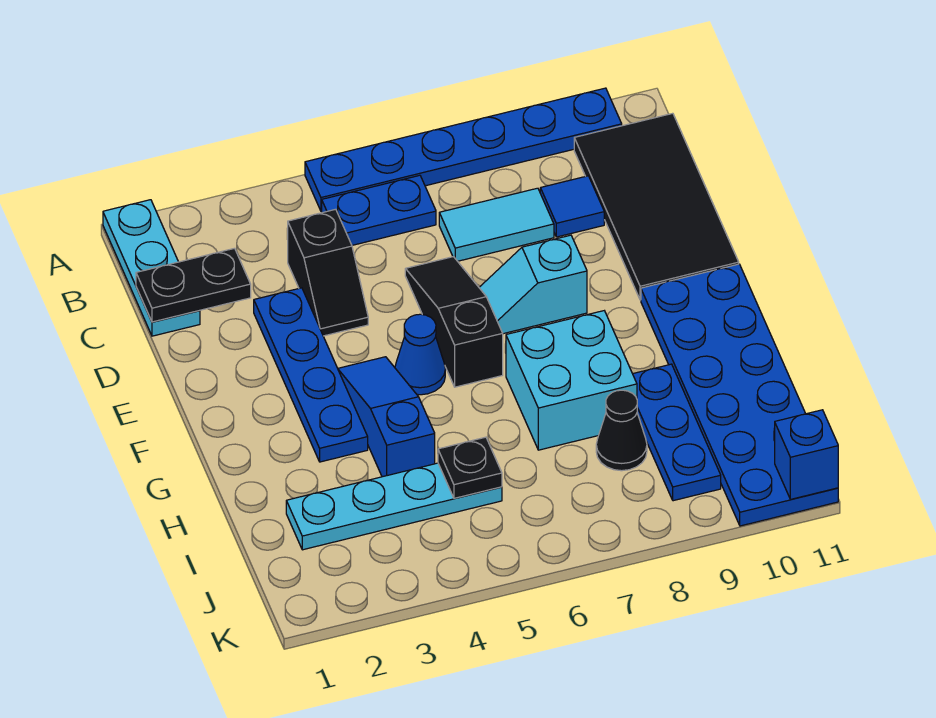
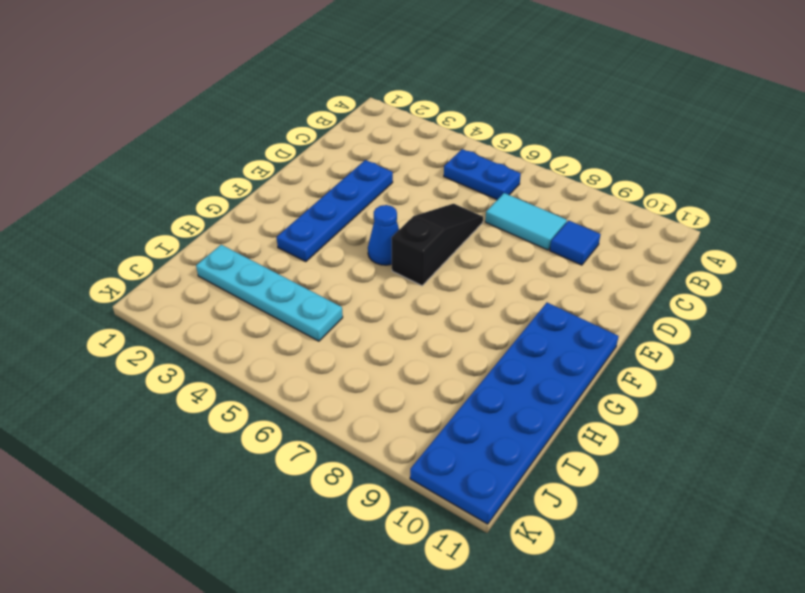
none -> cyan plate A1:C1 level 1
none -> blue plate A5:A10 level 1
none -> black tile B10:E11 level 1

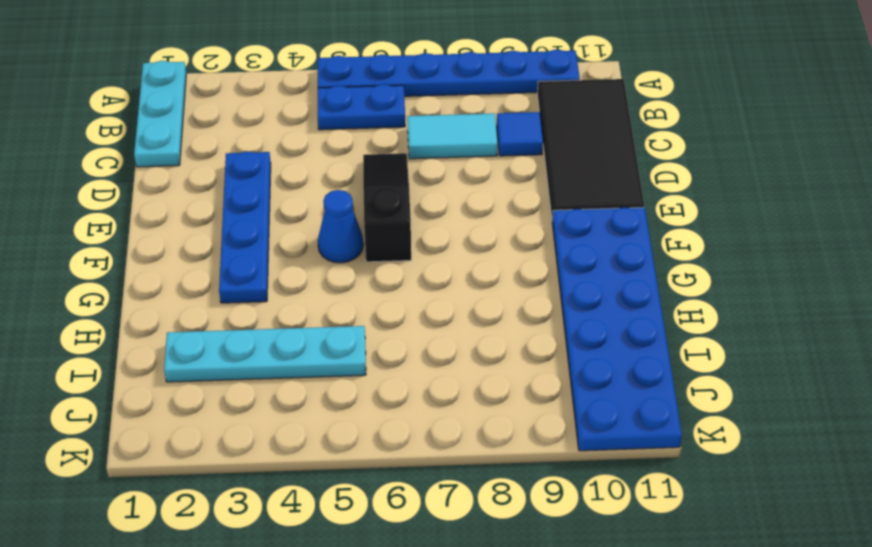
none -> black slope C4:D4 level 1 top C
none -> cyan slope E7:E8 level 1 top 8
none -> blue slope F4:H4 level 1 top H

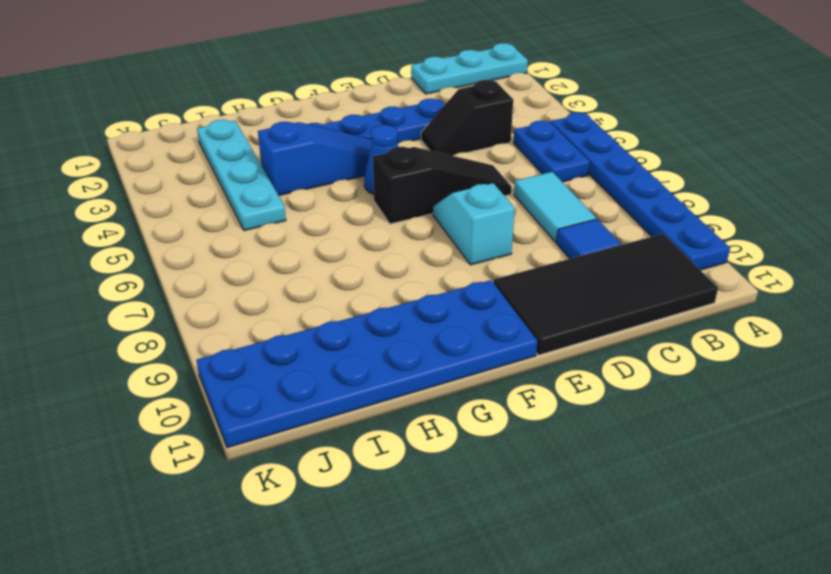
none -> cyan brick G7:H8 level 1
none -> blue plate H9:J9 level 1
none -> black cone I8 level 1

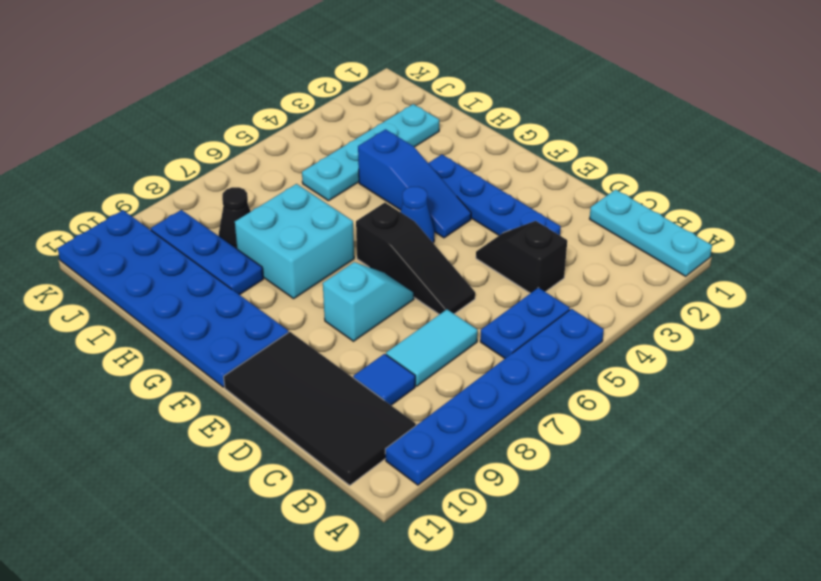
none -> black plate C1:C2 level 2
none -> black plate I5 level 2
none -> blue brick K11 level 2

